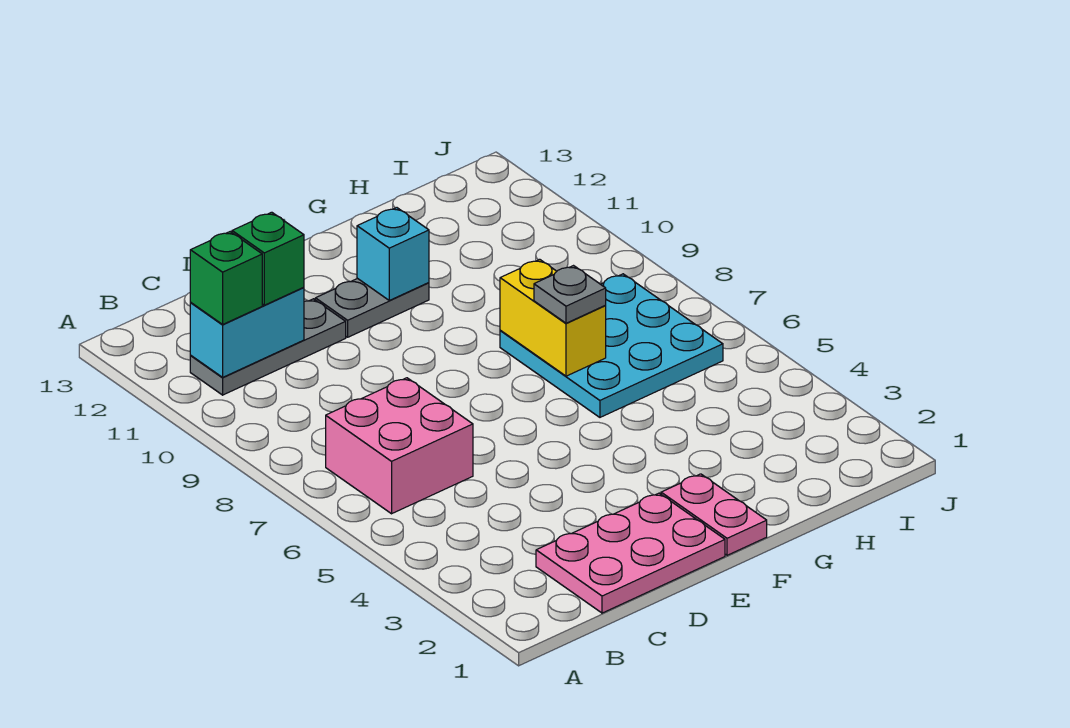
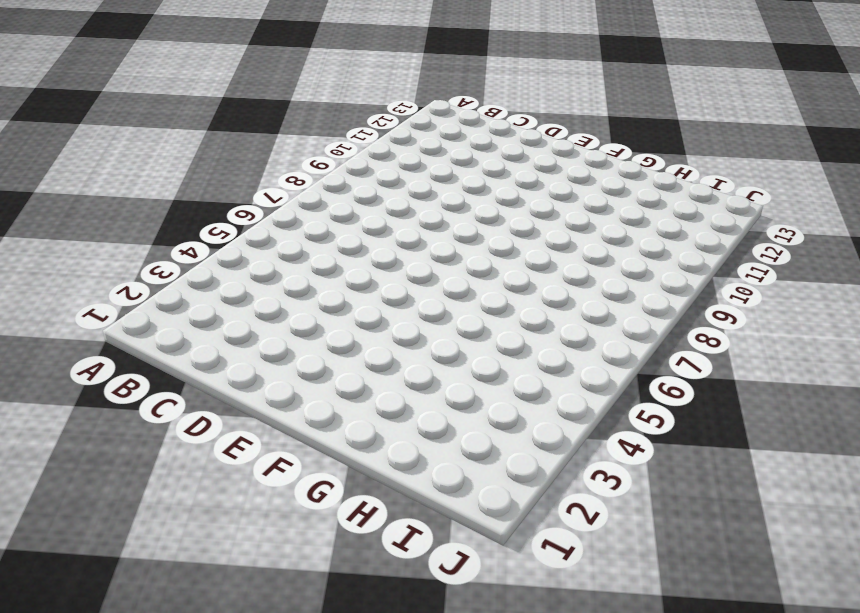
none -> pink brick B6:C7 level 1
none -> grey plate B11:D11 level 1
none -> pink plate C1:E2 level 1

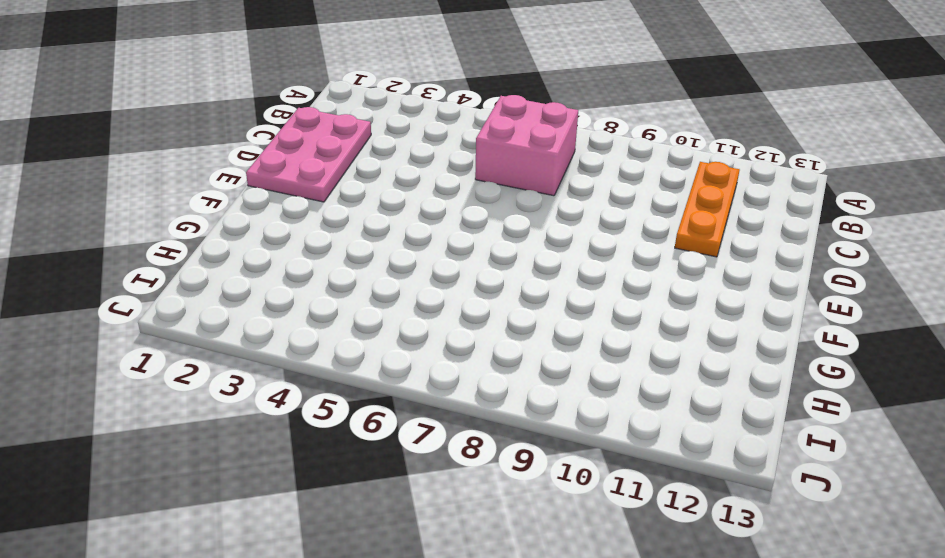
orange plate B11:D11 level 1 -> grey plate B11:D11 level 1
none -> grey plate E11:F11 level 1
none -> pink plate F1:F2 level 1
none -> cyan plate G6:I8 level 1

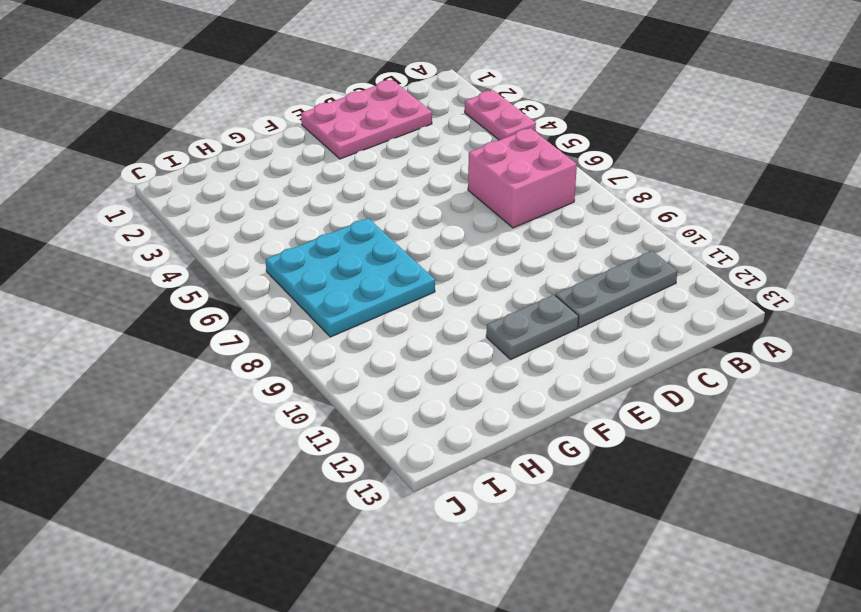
pink plate A3:A4 level 1 -> pink plate F1:F2 level 1
none -> cyan brick B11:C11 level 2
none -> cyan brick F11 level 2
none -> yellow brick G7:G8 level 2

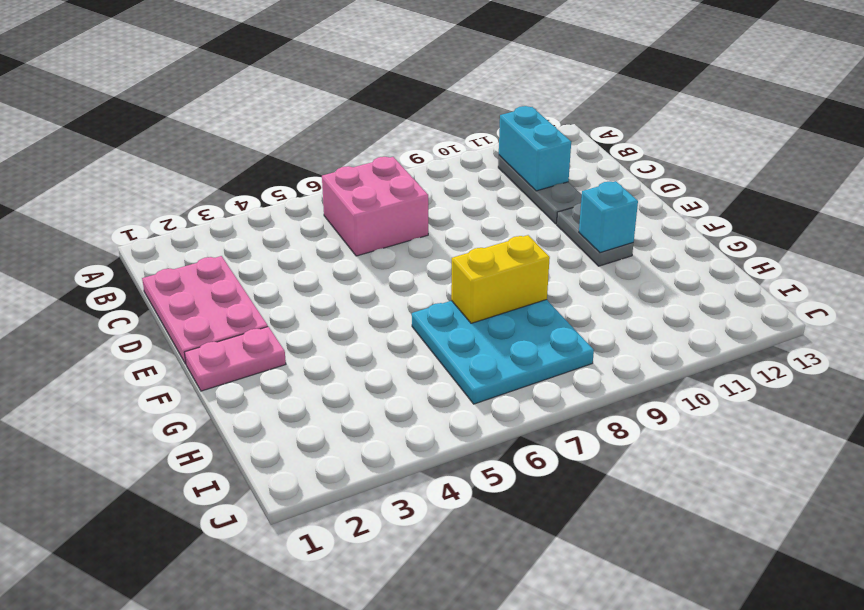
none -> green brick B11 level 3
none -> green brick C11 level 3
none -> grey plate G7 level 3

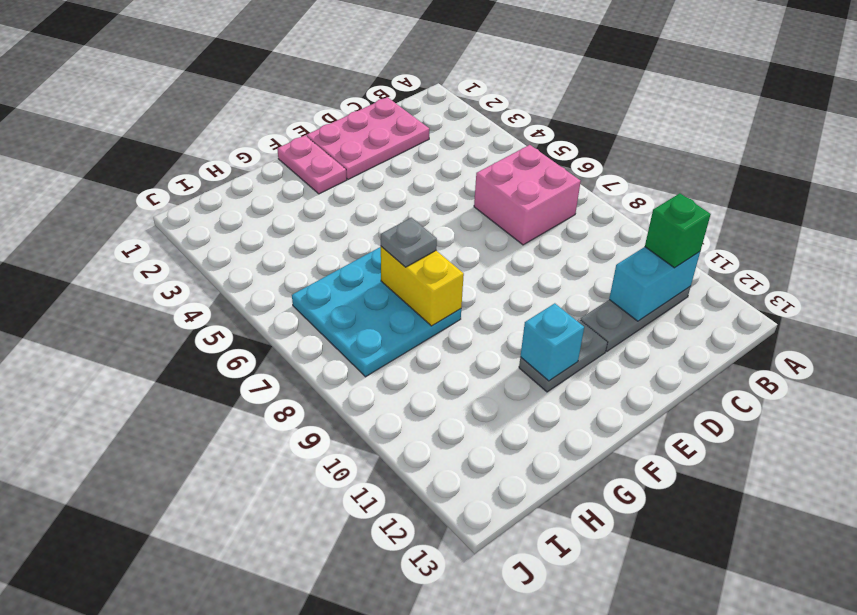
none -> green brick C11 level 3

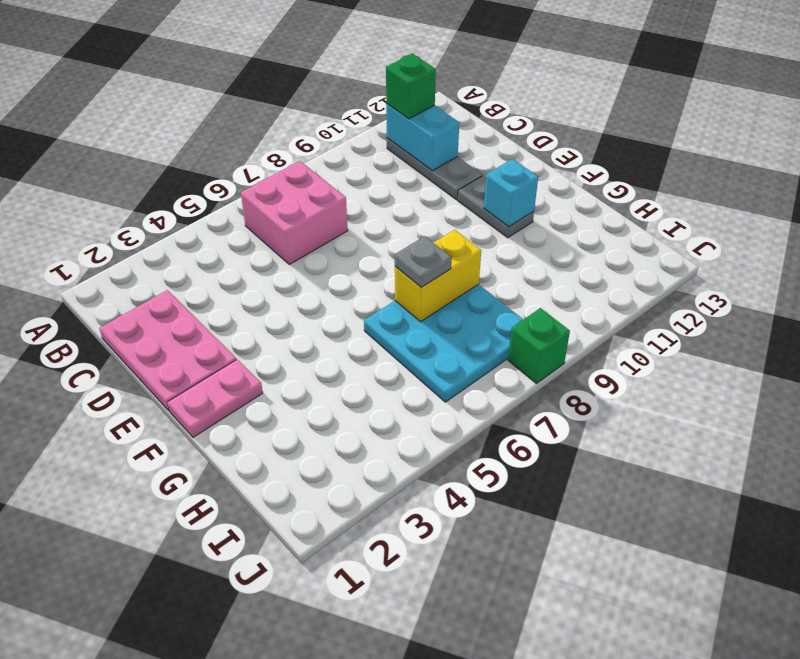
green brick J8 level 1 -> green brick C11 level 3

